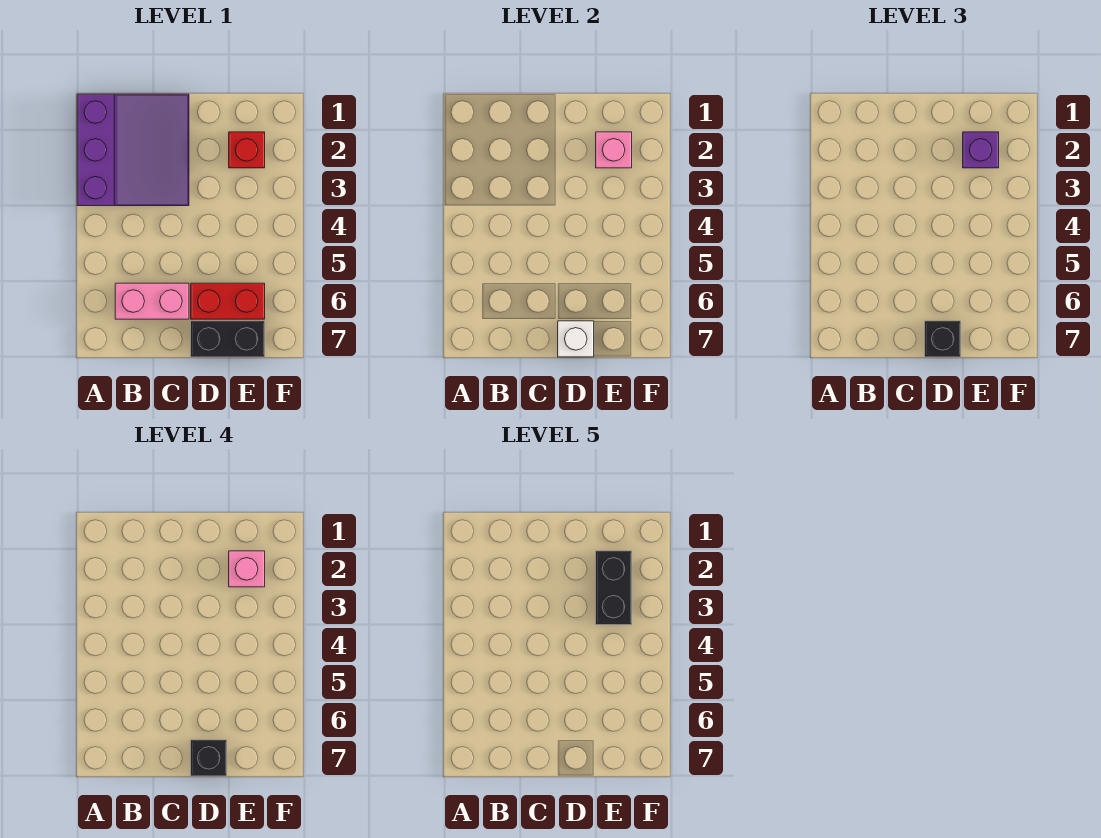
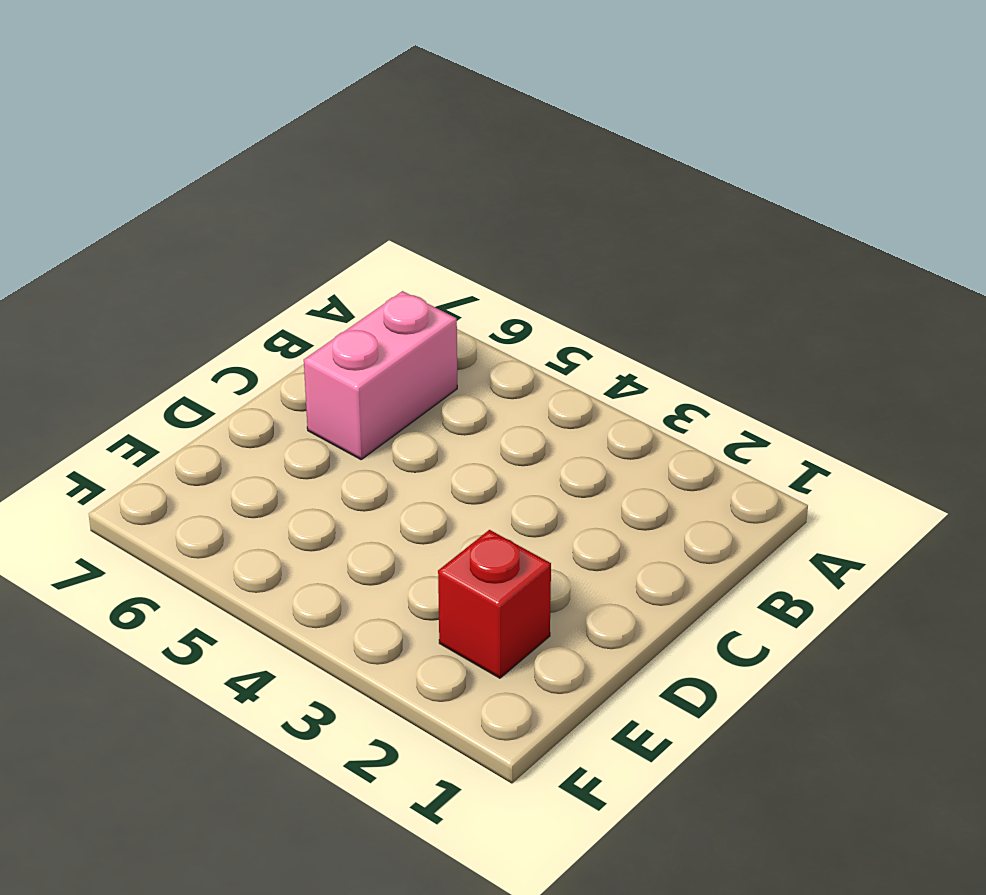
none -> purple slope A1:C3 level 1 top A
none -> red brick D6:E6 level 1
none -> black brick D7:E7 level 1

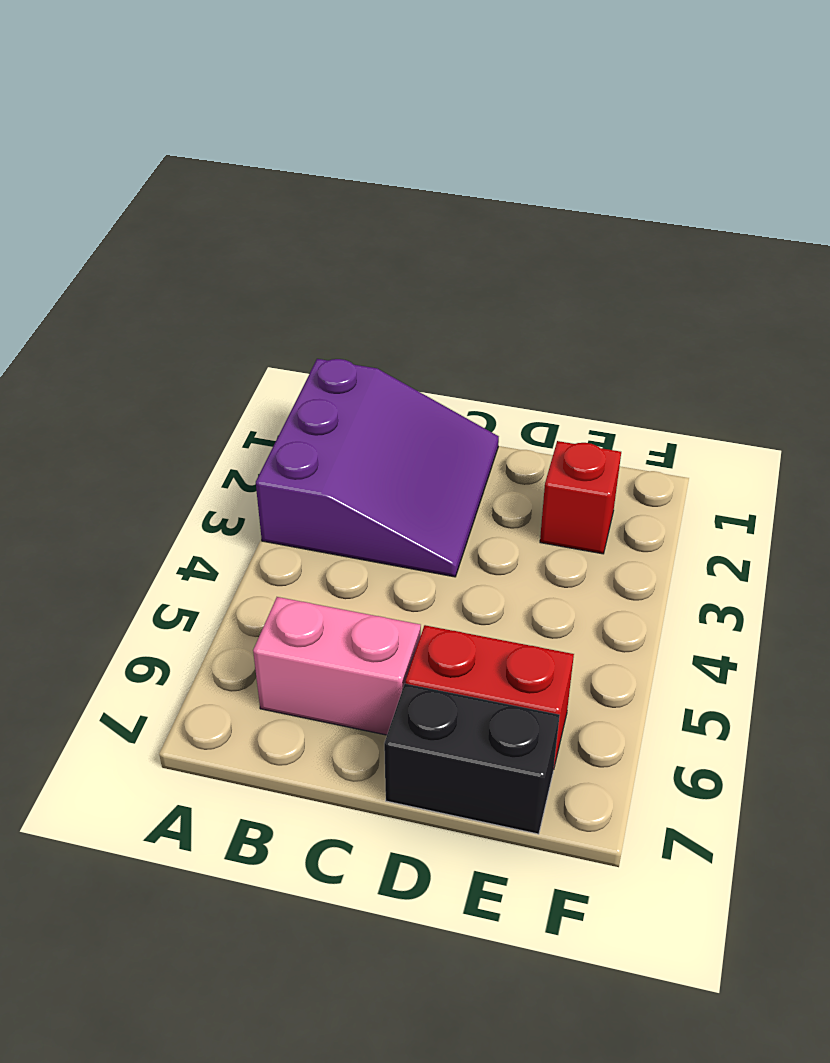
none -> white brick D7 level 2
none -> pink brick E2 level 2
none -> black brick D7 level 3

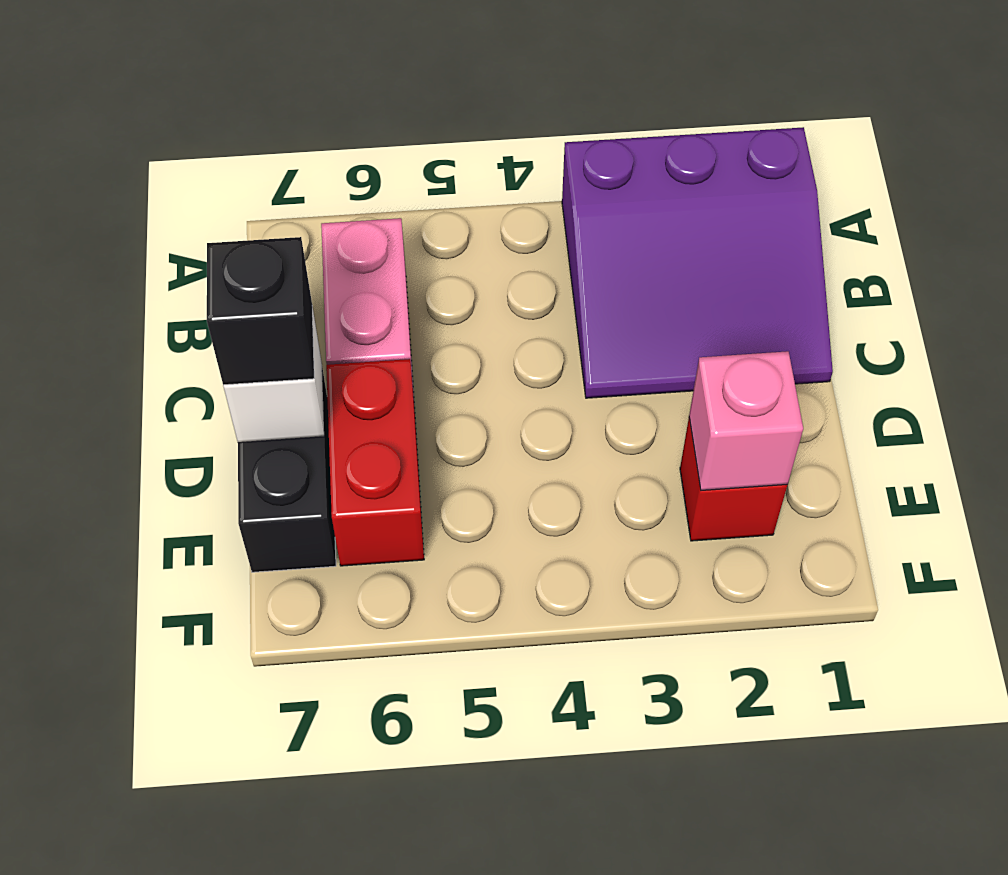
none -> purple brick E2 level 3
none -> black brick D7 level 4
none -> pink brick E2 level 4

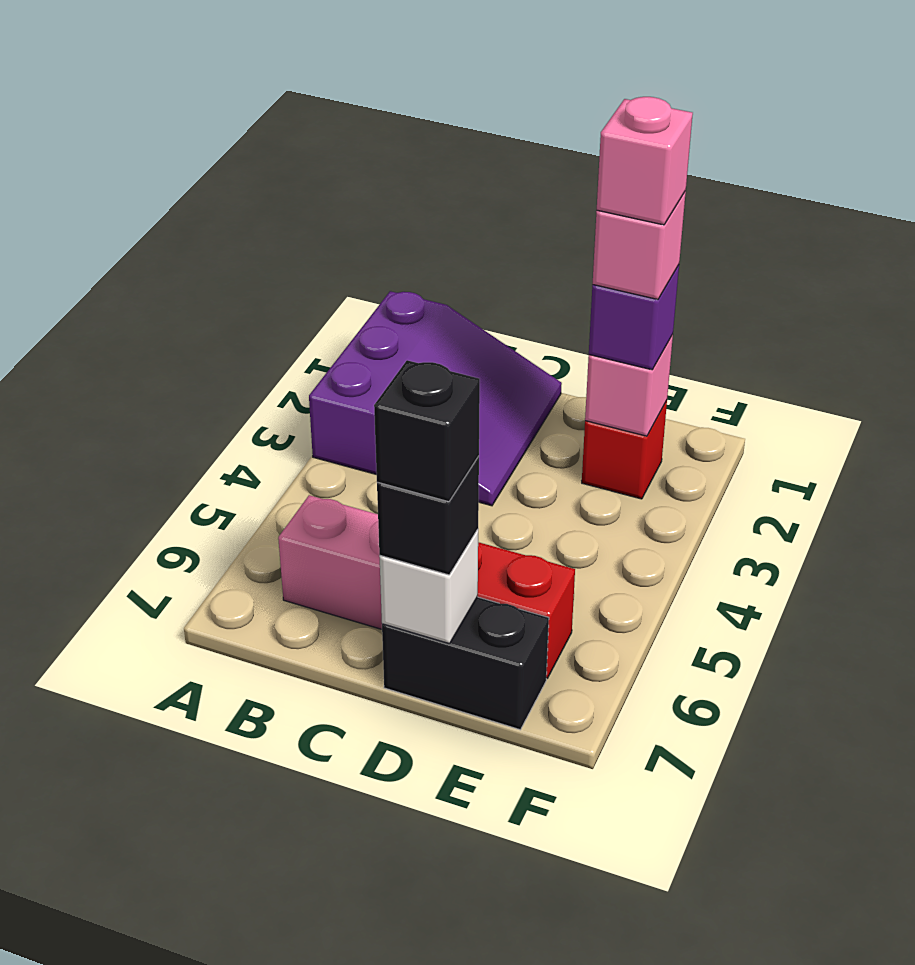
pink brick E2 level 5 -> black brick E2:E3 level 5

